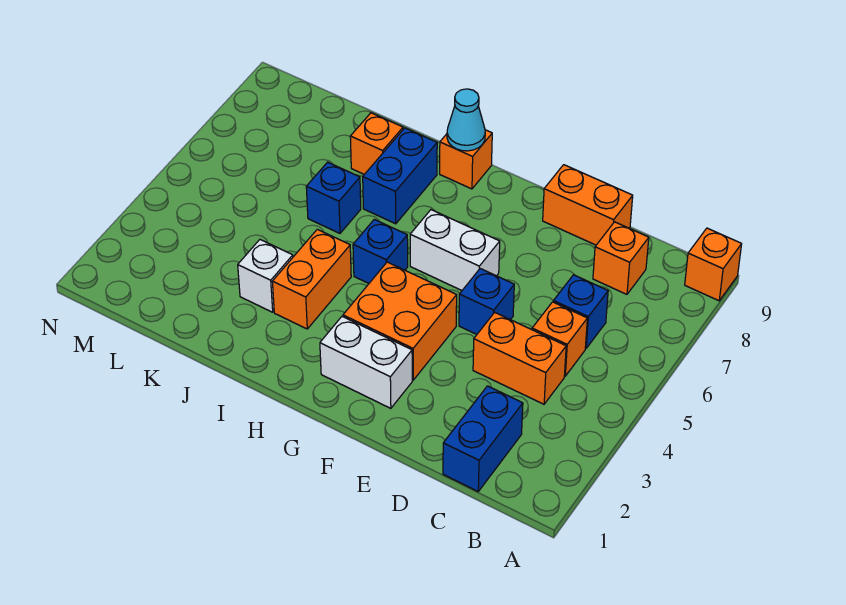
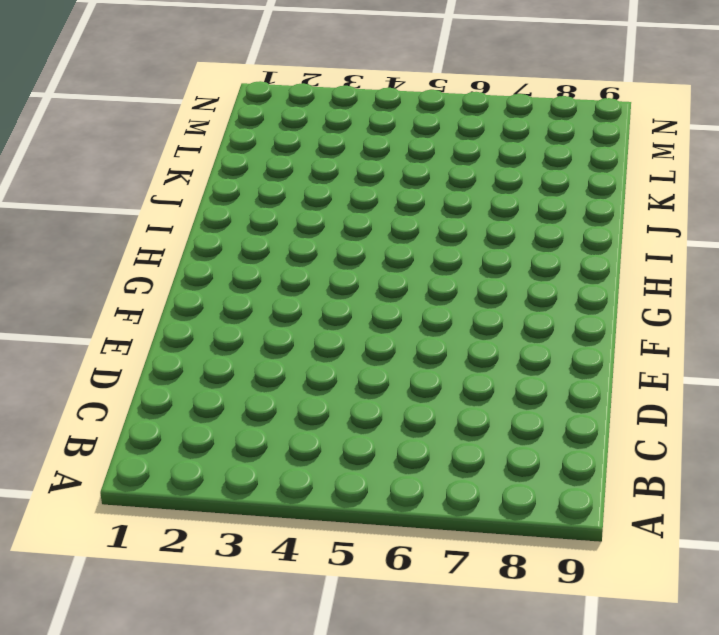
none -> orange brick A9 level 1
none -> blue brick C1:C2 level 1
none -> orange brick C4:D4 level 1

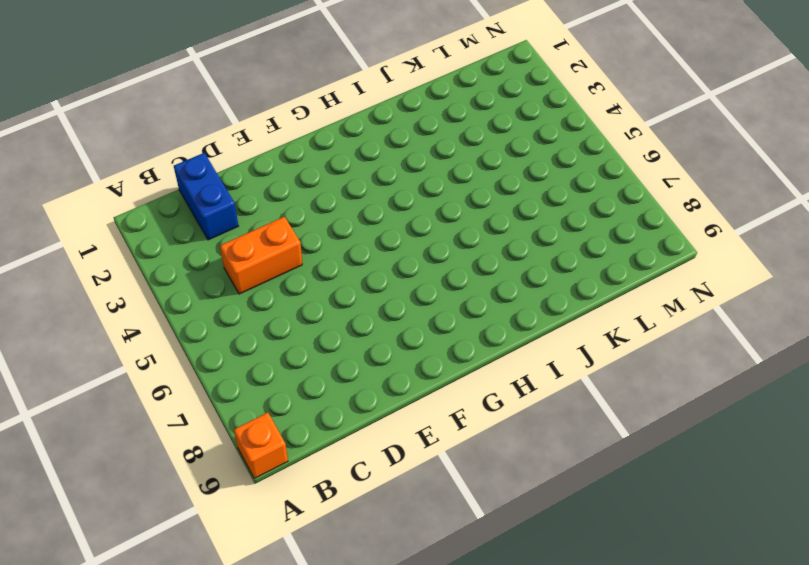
none -> orange brick C5 level 1
none -> blue brick C6 level 1
none -> orange brick C8 level 1

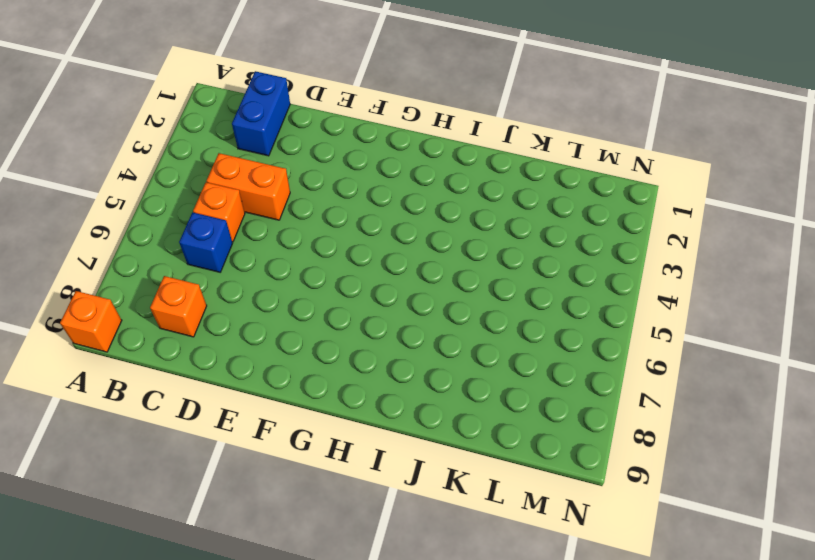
none -> orange brick D9:E9 level 1
none -> blue brick E5 level 1
none -> white brick F2:G2 level 1

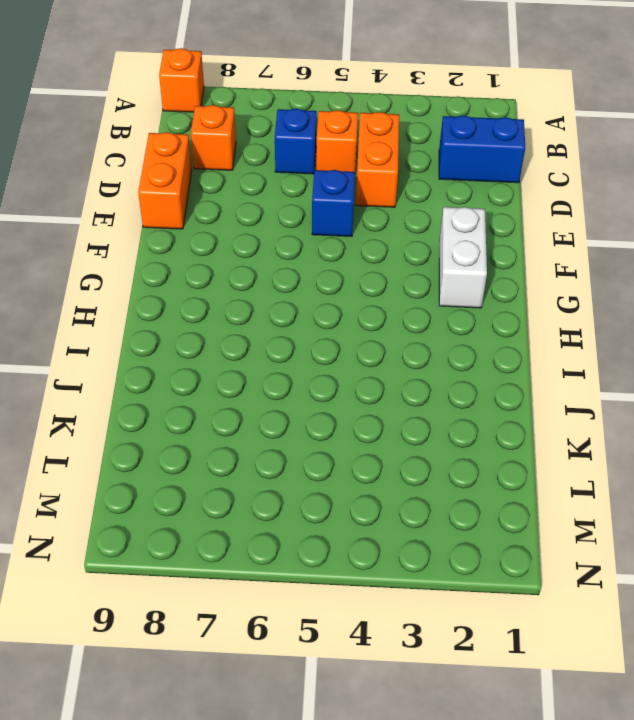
none -> orange brick F3:G4 level 1
none -> white brick F6:G6 level 1
none -> blue brick H5 level 1

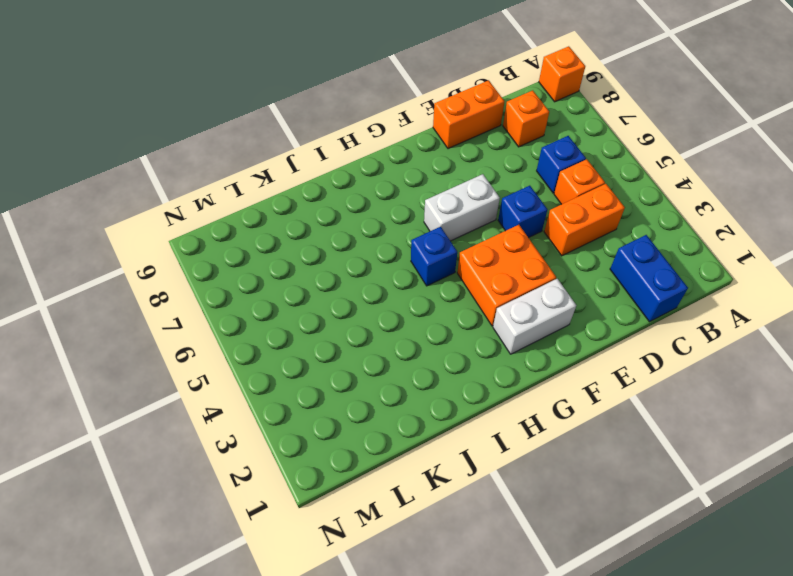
none -> orange brick H9 level 1
none -> orange brick I3:I4 level 1
none -> blue brick I7:I8 level 1

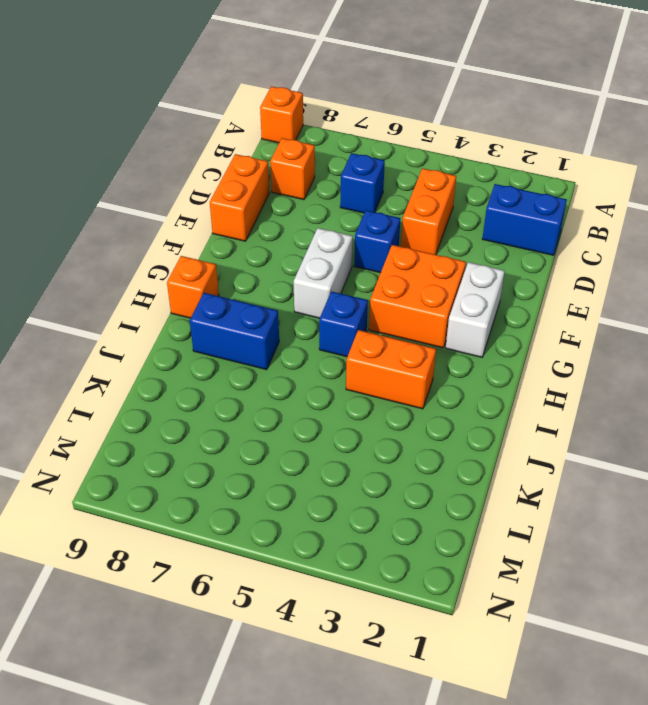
none -> orange brick C5 level 1
none -> white brick J3 level 1
none -> blue brick J6 level 1

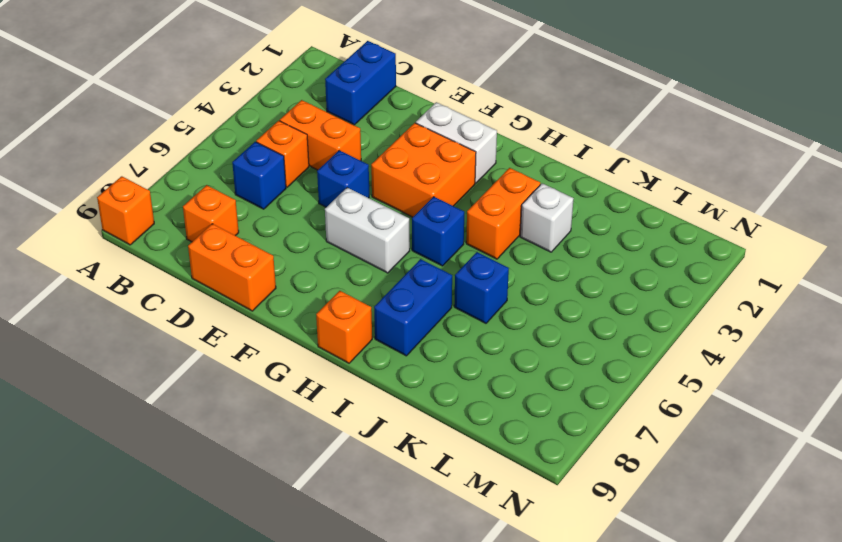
none -> orange brick J8 level 1
none -> cyan cone H9 level 2

